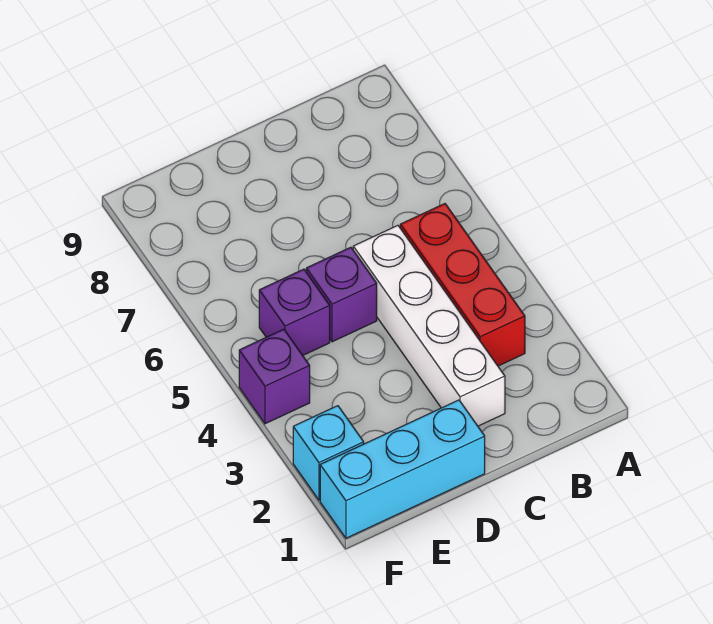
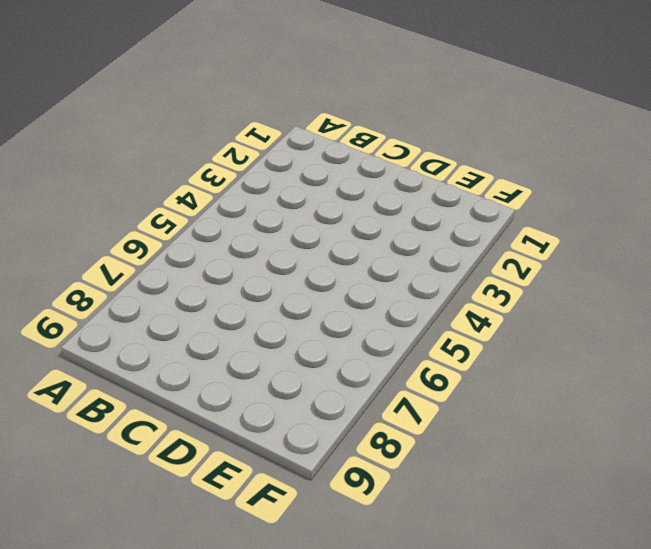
none -> red brick B3:B5 level 1
none -> white brick C2:C5 level 1

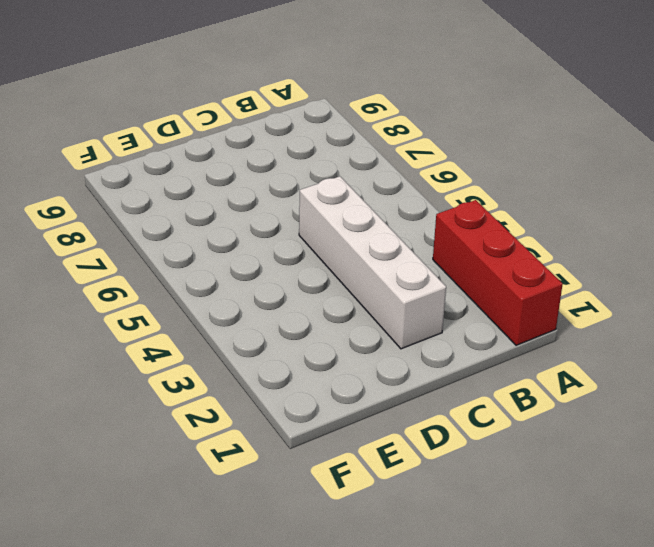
red brick A1:A3 level 1 -> red brick B3:B5 level 1
none -> cyan brick D1:F1 level 1
none -> purple brick D5 level 1

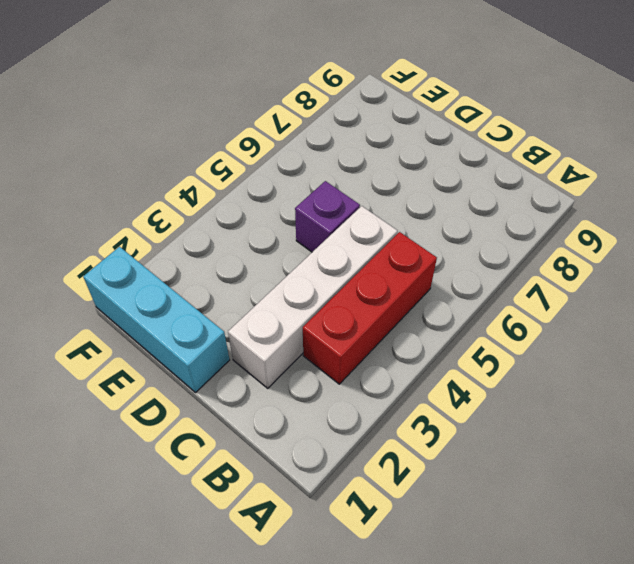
none -> purple brick E5 level 1
none -> cyan brick F2 level 1

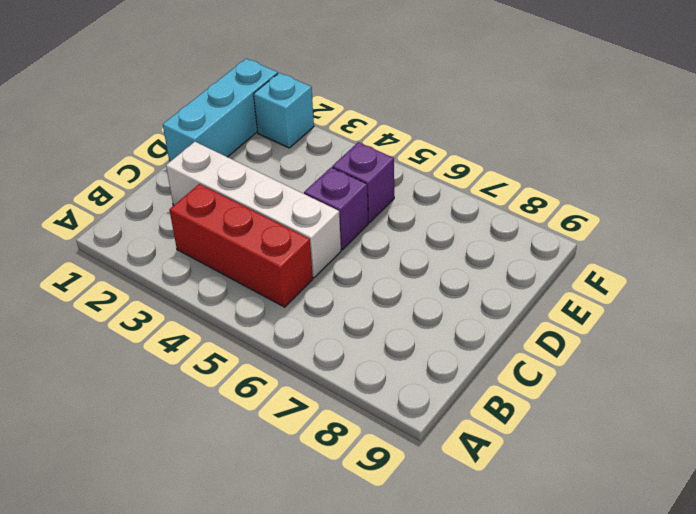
none -> purple brick F4 level 1

